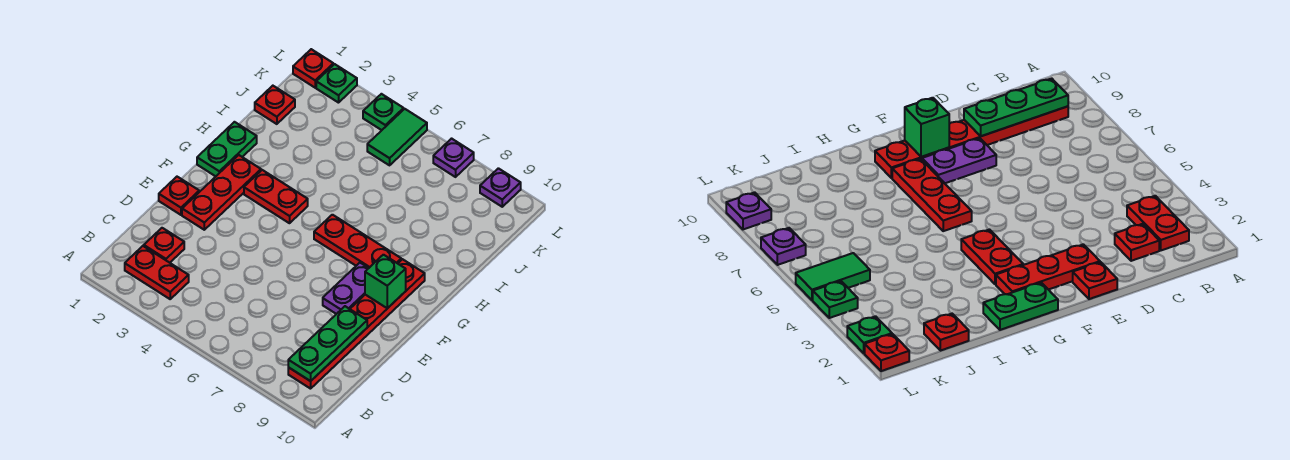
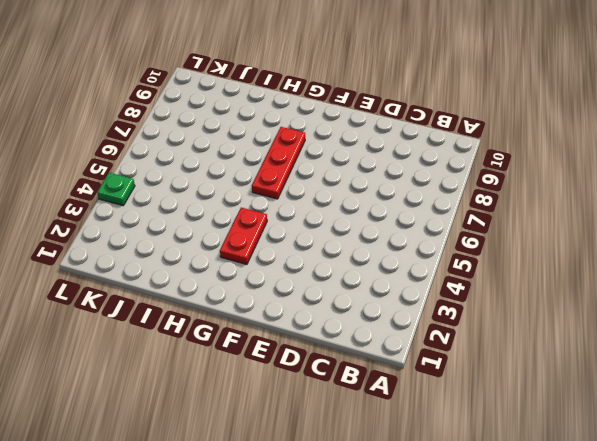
none -> red plate B2:B3 level 1
none -> red plate B9:G9 level 1
none -> red plate C2 level 1

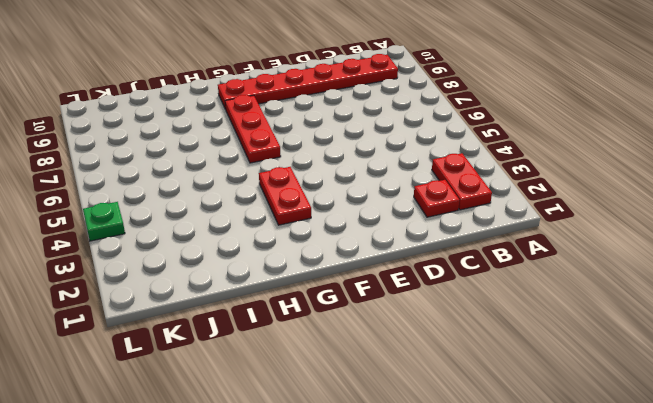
none -> red plate E1 level 1
none -> red plate E2:G2 level 1
none -> purple plate E8:F8 level 1

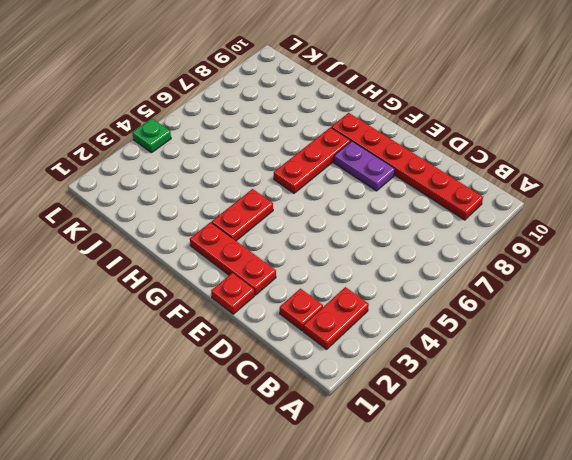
none -> green plate G1:H1 level 1
none -> red plate J1 level 1
none -> green tile K5:L5 level 1

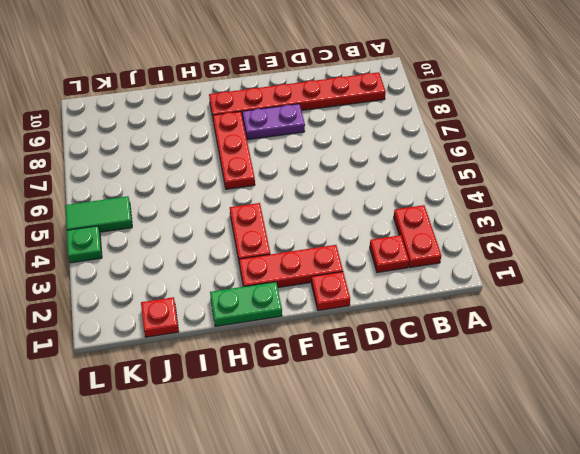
none -> red plate L1 level 1
none -> green plate L2 level 1
none -> purple plate L7 level 1

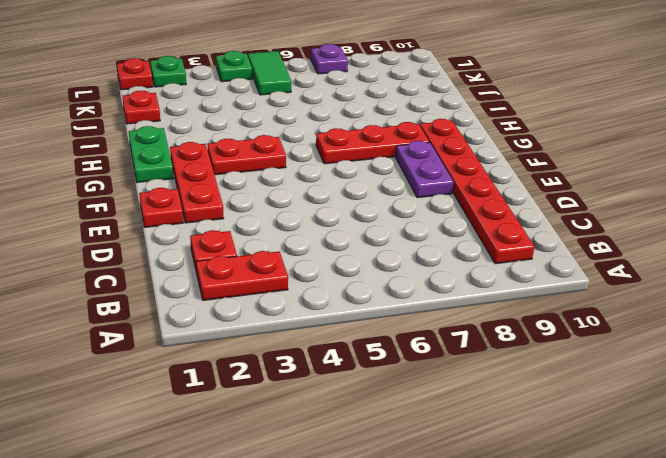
none -> purple plate L9 level 1
none -> green plate B9:D9 level 2
none -> green brick F9 level 2

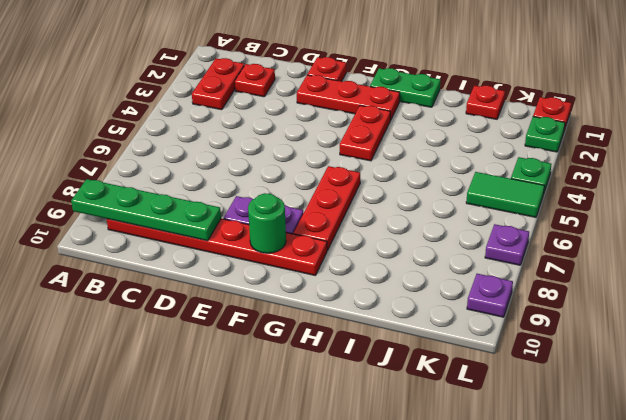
green plate A9:D9 level 2 -> green plate B9:D9 level 2
green round brick F9 level 2 -> green brick F9 level 2

